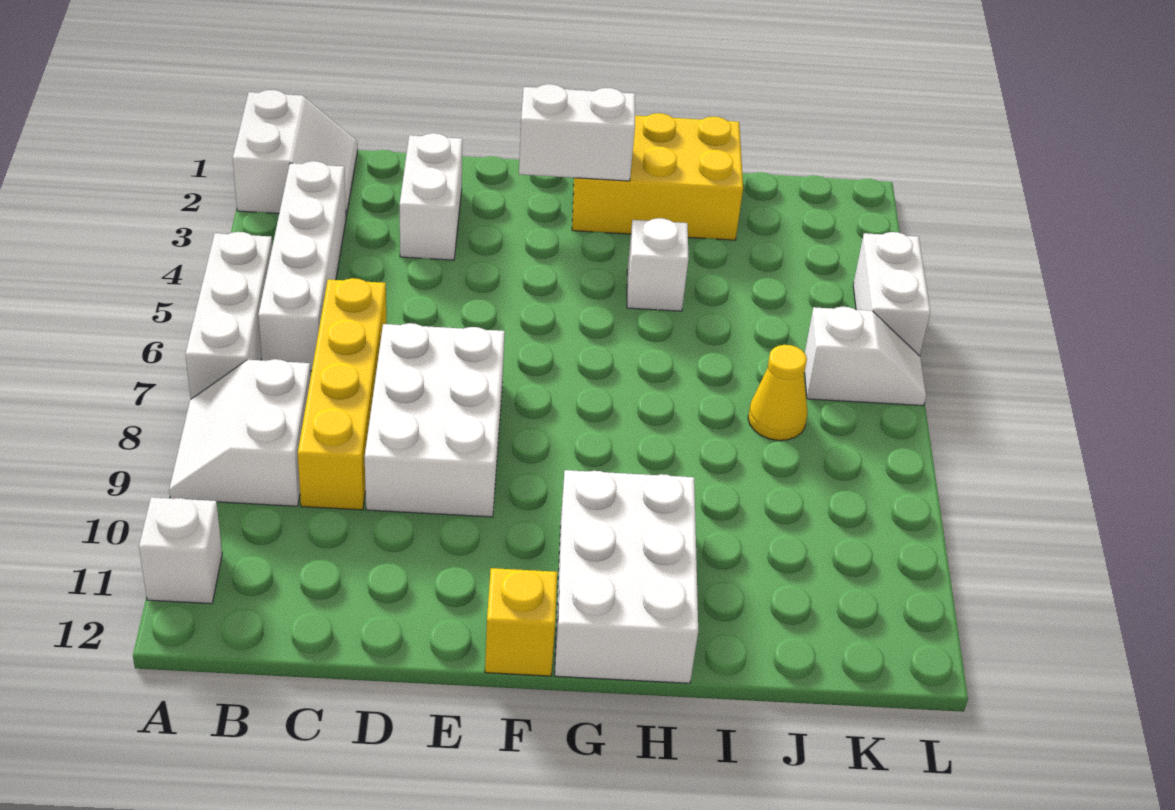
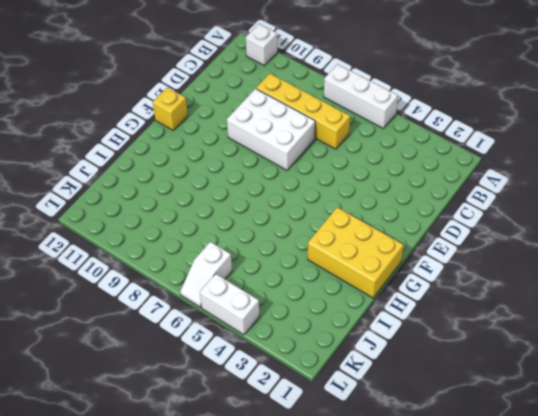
yellow brick G1:H3 level 1 -> yellow brick G1:I2 level 1
none -> white slope A1:B2 level 1 top A
none -> white slope A8:B9 level 1 top B
none -> white brick B3:B6 level 1

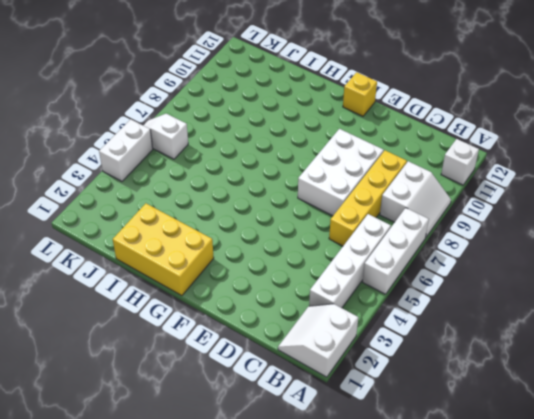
none -> white brick D2:D3 level 1
none -> white brick G10:H12 level 1
none -> white brick H4 level 1

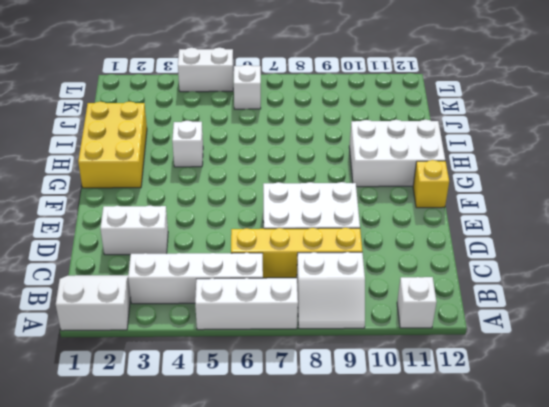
none -> yellow cone J7 level 1
none -> white brick F2:G2 level 2

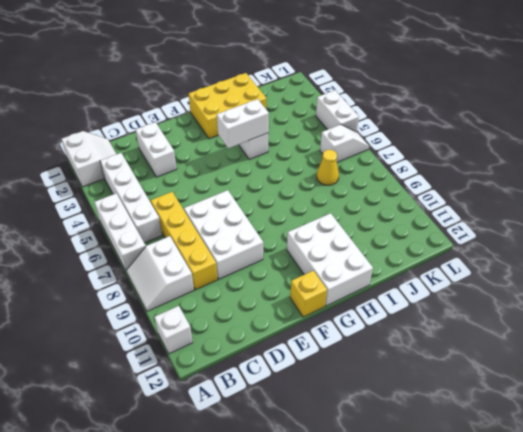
white brick G4:H4 level 2 -> white brick F2:G2 level 2

